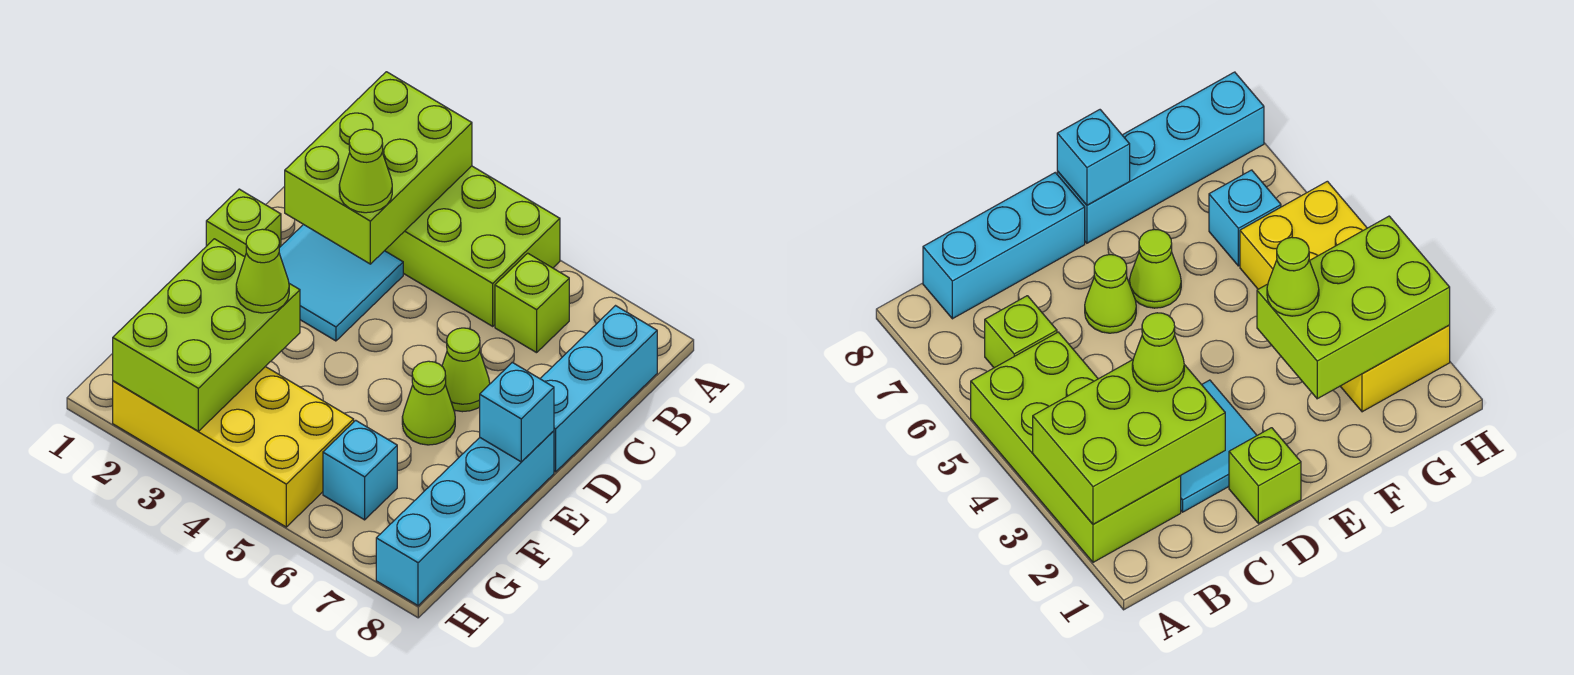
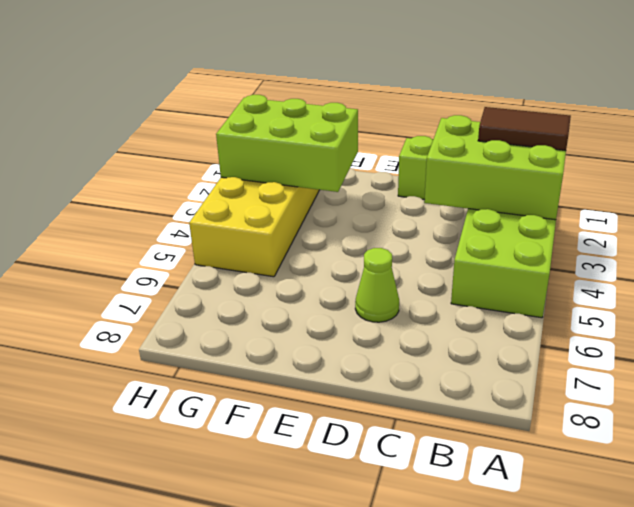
brown tile A2:B2 level 3 -> none
none -> lime brick B6 level 1
none -> cyan brick B8:D8 level 1
none -> cyan tile C2:D3 level 1

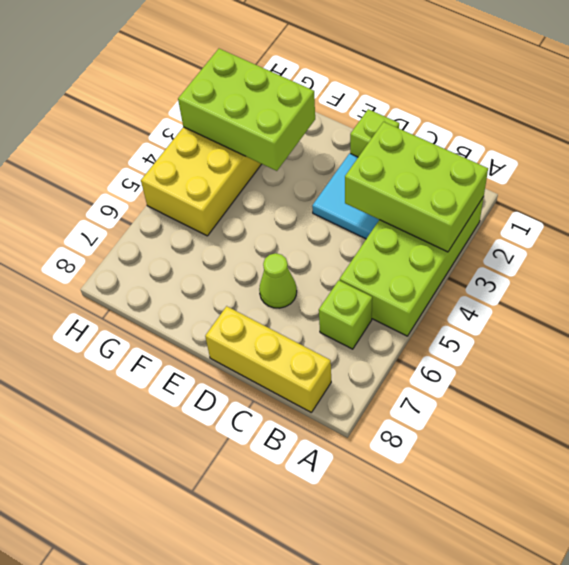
yellow brick B8:D8 level 1 -> cyan brick B8:D8 level 1
none -> lime cone E6 level 1
none -> cyan brick E8:H8 level 1
none -> cyan brick G6 level 1

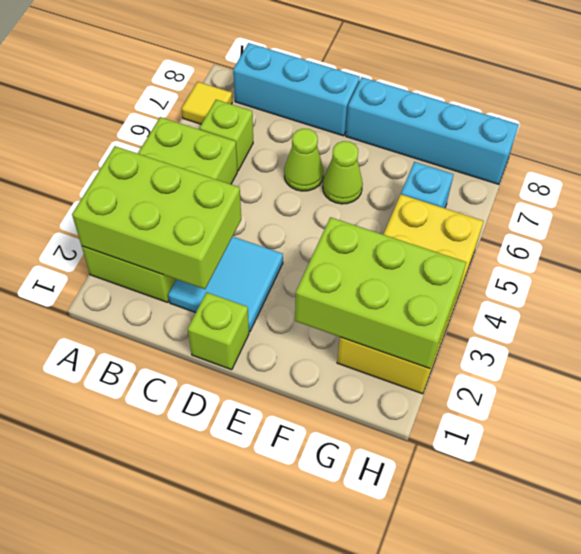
yellow tile A7 level 1 -> none
none -> cyan brick E8 level 2
none -> lime cone C3 level 3
none -> lime cone F3 level 3

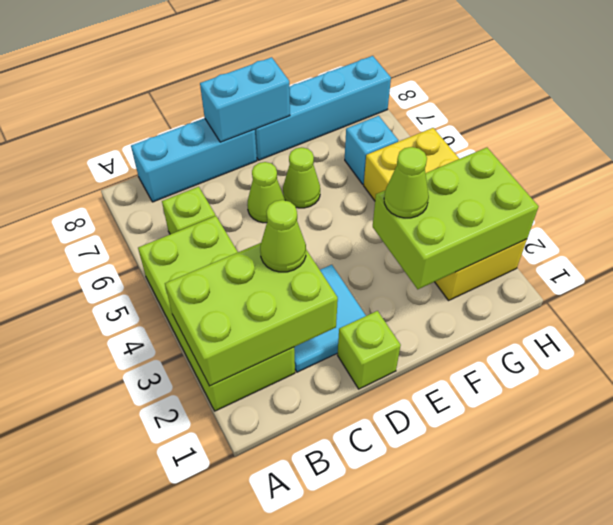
cyan brick D8:E8 level 2 -> cyan brick E8 level 2

